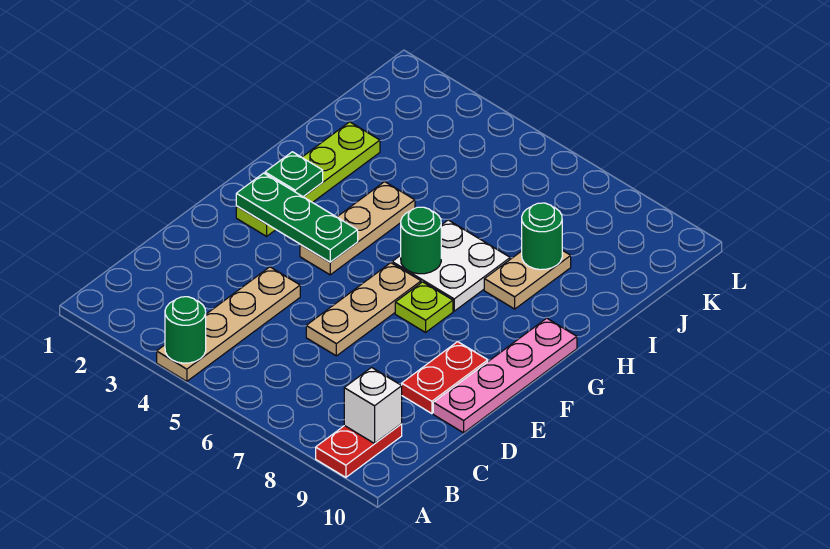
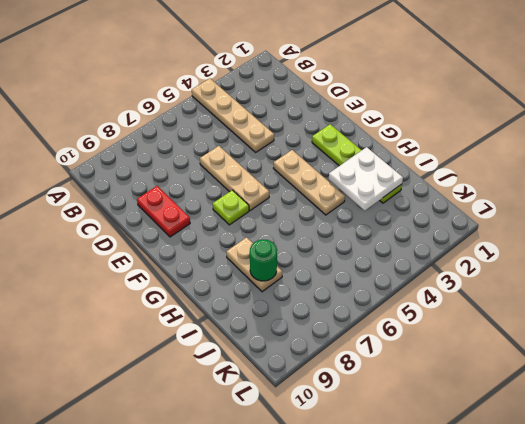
white plate H2:I3 level 2 -> white plate G6:H7 level 1
none -> red plate A9:B9 level 1
none -> pink plate D10:G10 level 1
none -> green round brick A4 level 2

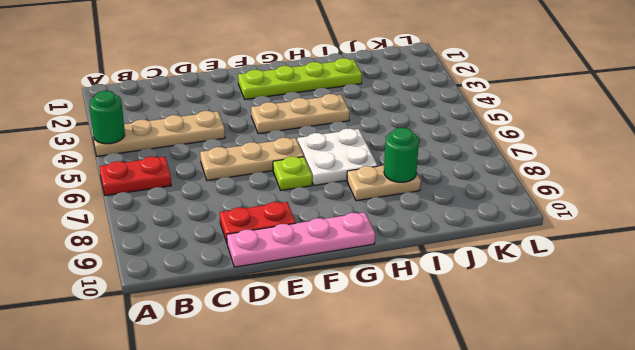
red plate A6:B6 level 1 -> red plate A9:B9 level 1
none -> white brick B9 level 2
none -> green plate F2:F4 level 2
none -> green plate G2 level 2

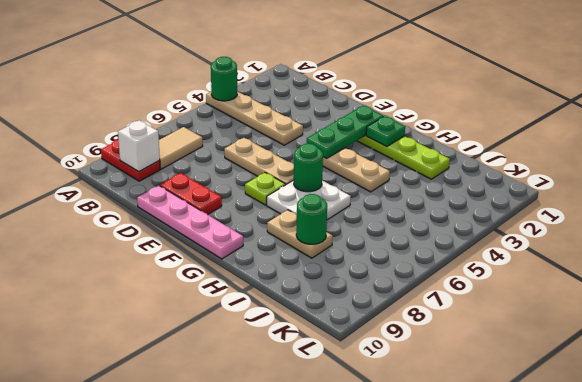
tan tile B7:B8 level 1 -> none

